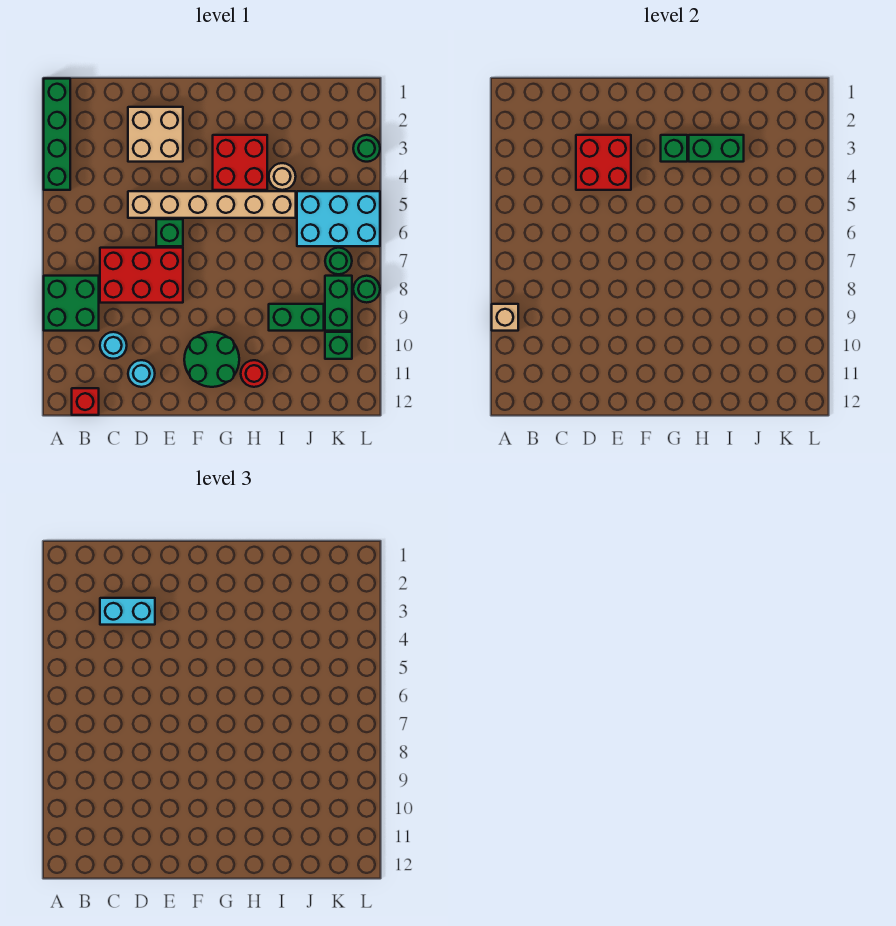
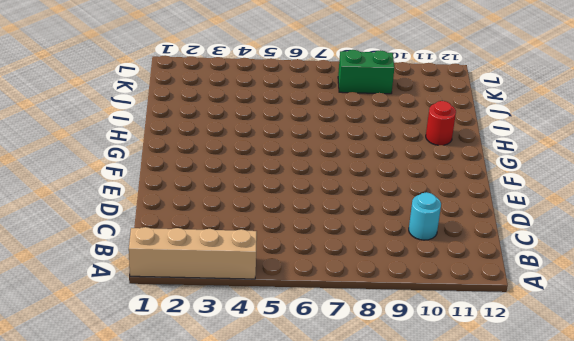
tan brick A1:A4 level 1 -> green brick A1:A4 level 1
none -> green brick A8:B9 level 1
none -> red brick B12 level 1
none -> red brick C7:E8 level 1

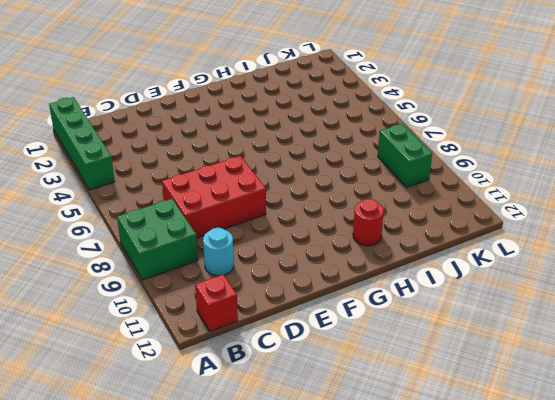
none -> tan brick D2:E3 level 1
none -> tan brick D5:I5 level 1
none -> cyan round brick D11 level 1

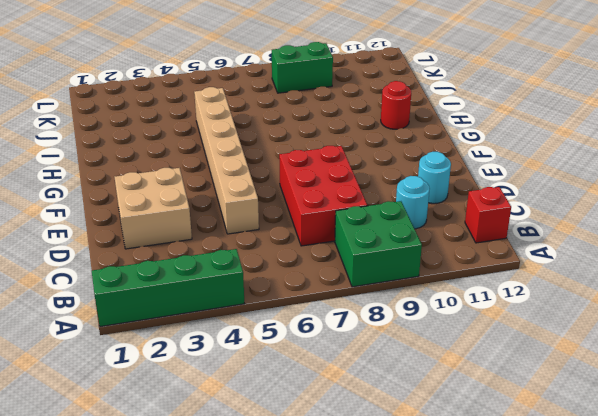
none -> green brick E6 level 1
none -> green round brick F10:G11 level 1
none -> red brick G3:H4 level 1

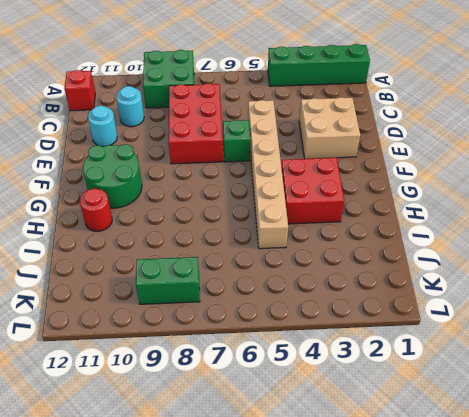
none -> tan round brick I4 level 1
none -> green brick I9:J9 level 1
none -> cyan brick J5:L6 level 1

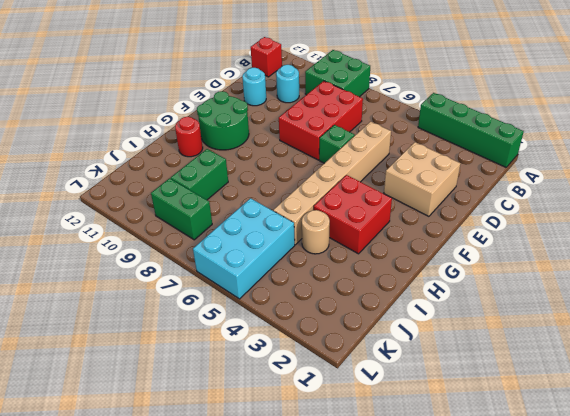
none -> green round brick K7 level 1
none -> green brick K10 level 1
none -> green round brick L3 level 1

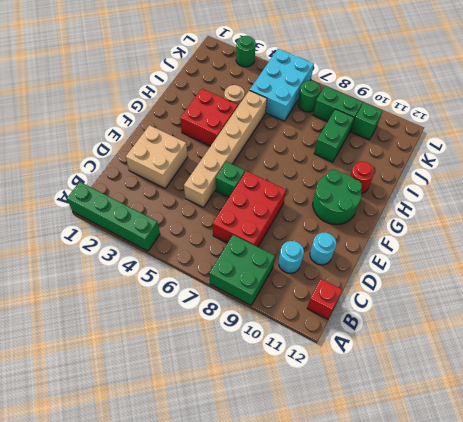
none -> green round brick L8 level 1
none -> tan brick A9 level 2
none -> red brick D3:E4 level 2

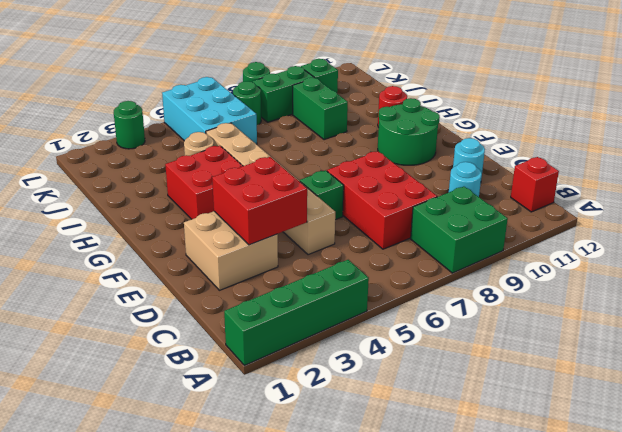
none -> tan brick A9 level 2
none -> green brick G3 level 2
none -> green brick H3:I3 level 2

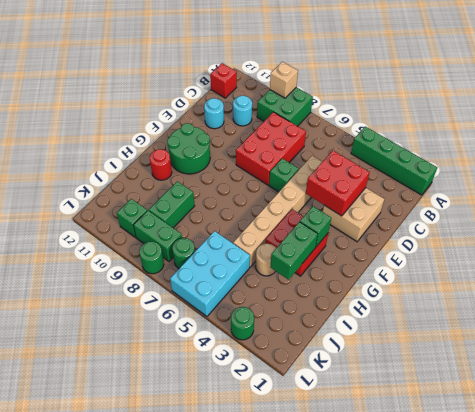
none -> cyan brick C3:D3 level 3

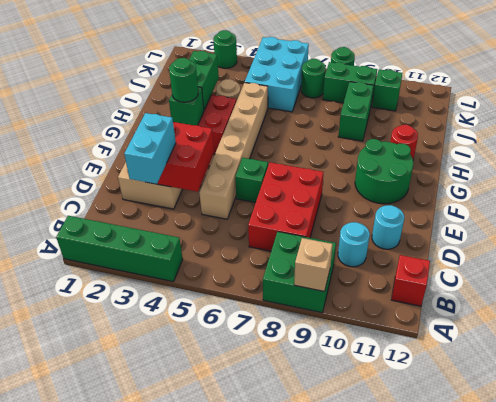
green round brick G3 level 3 -> none

